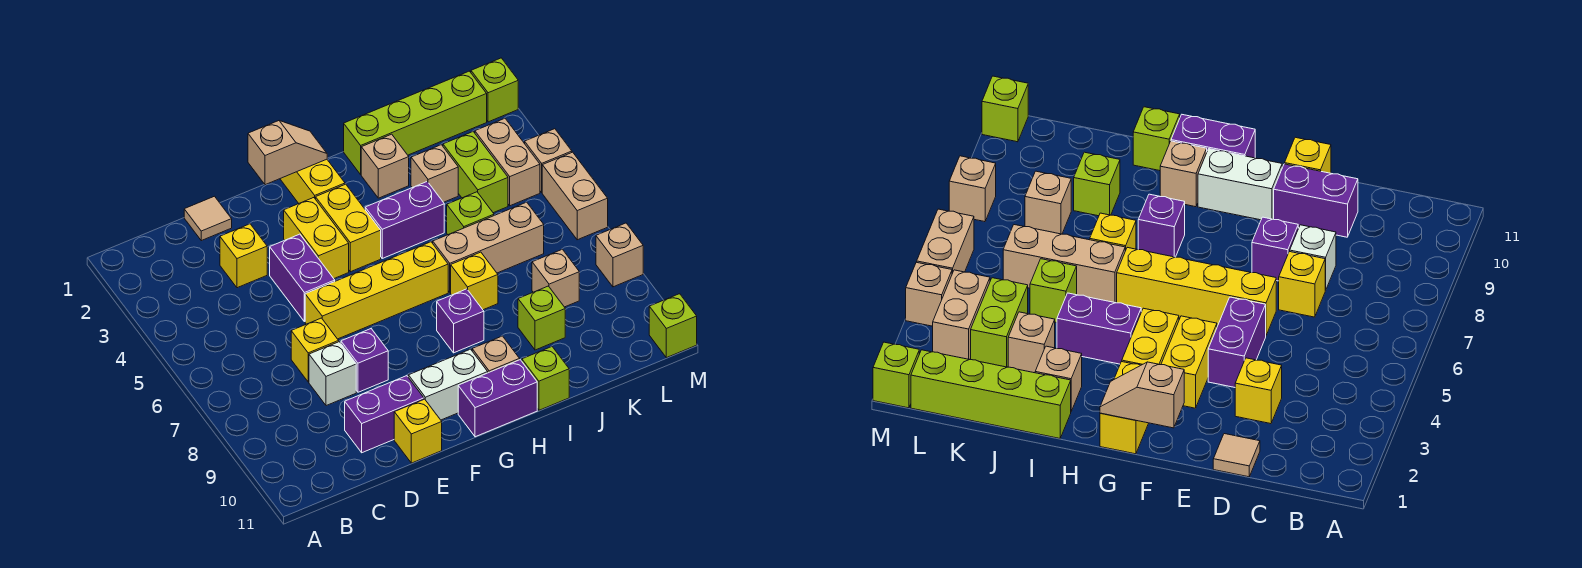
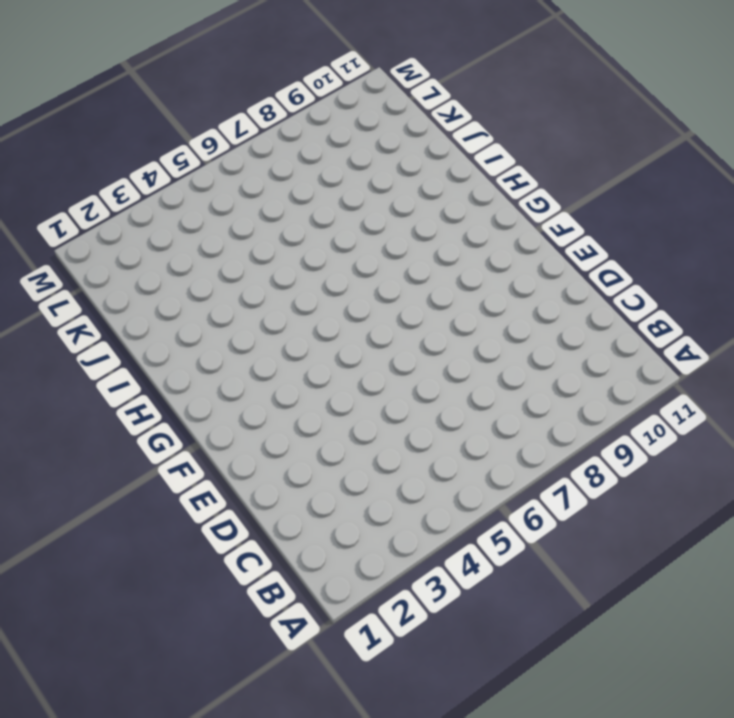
none -> tan tile D1 level 1
none -> yellow brick D3 level 1
none -> yellow brick D7 level 1
none -> white brick D8 level 1

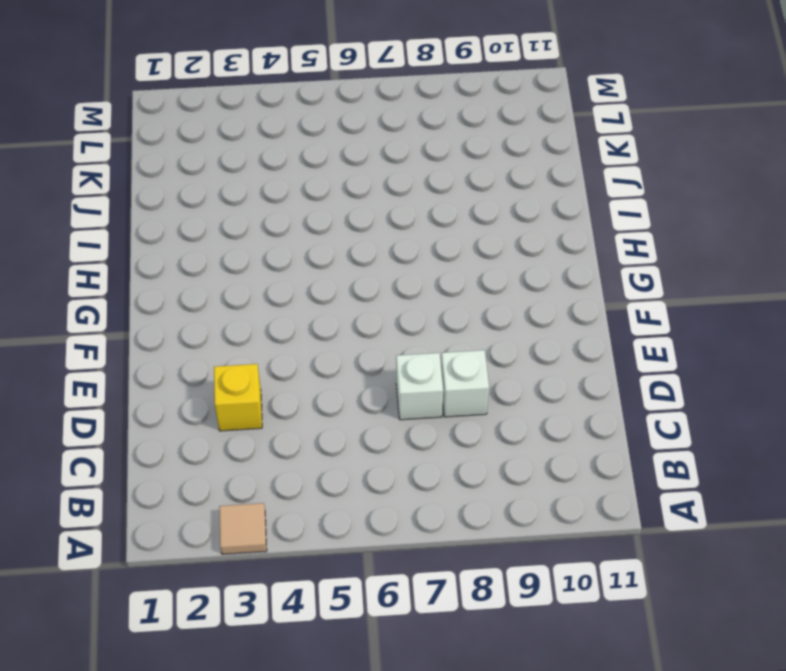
tan tile A3 level 1 -> tan tile D1 level 1
white brick D7 level 1 -> yellow brick D7 level 1
none -> purple brick D10:E10 level 1
none -> purple brick E4:E5 level 1
none -> yellow brick E6:H6 level 1
none -> purple brick E8 level 1

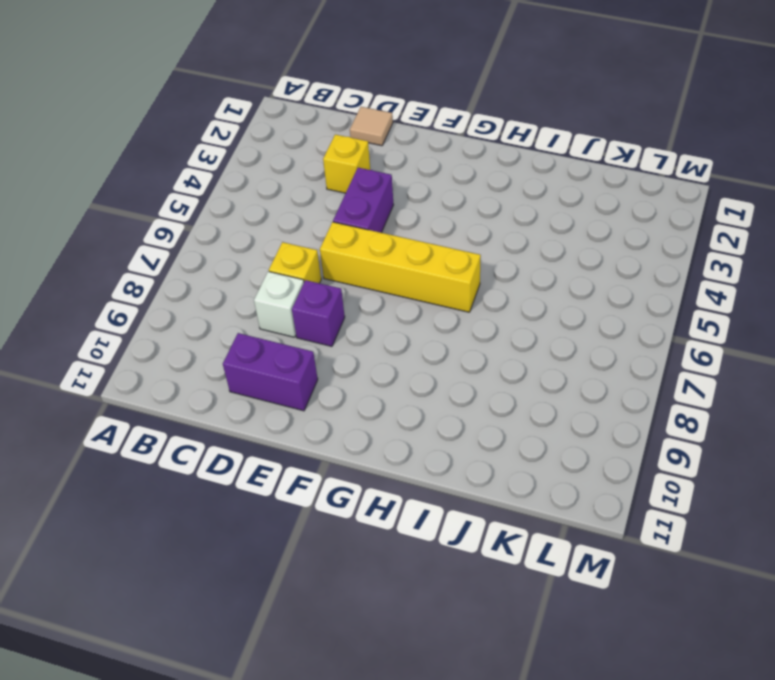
none -> yellow brick E11 level 1
none -> yellow brick F3:F4 level 1
none -> white brick F10:G10 level 1
none -> yellow brick G1:G2 level 1

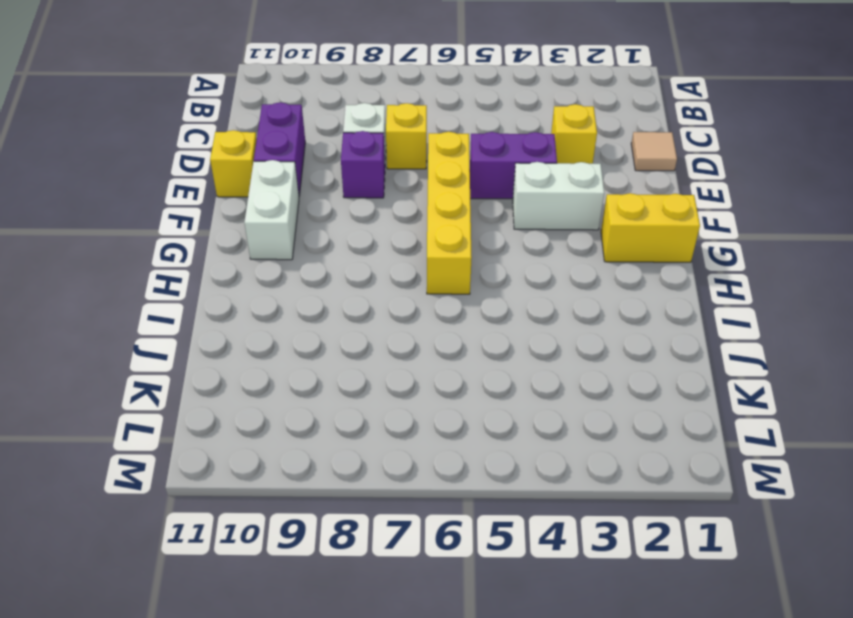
white brick F3:F4 level 1 -> yellow brick F3:F4 level 1
none -> yellow brick G3:G4 level 1
none -> purple brick G11:H11 level 1
none -> purple brick H4:I4 level 1
none -> purple brick H8 level 1

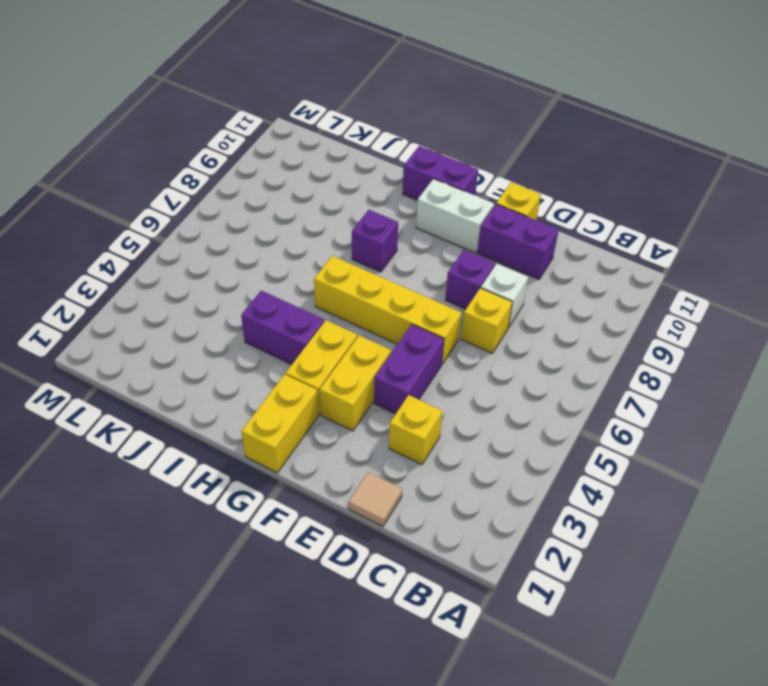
none -> tan brick H10 level 1
none -> lime brick I1:L1 level 1
none -> tan brick I2 level 1
none -> tan brick I6:K6 level 1

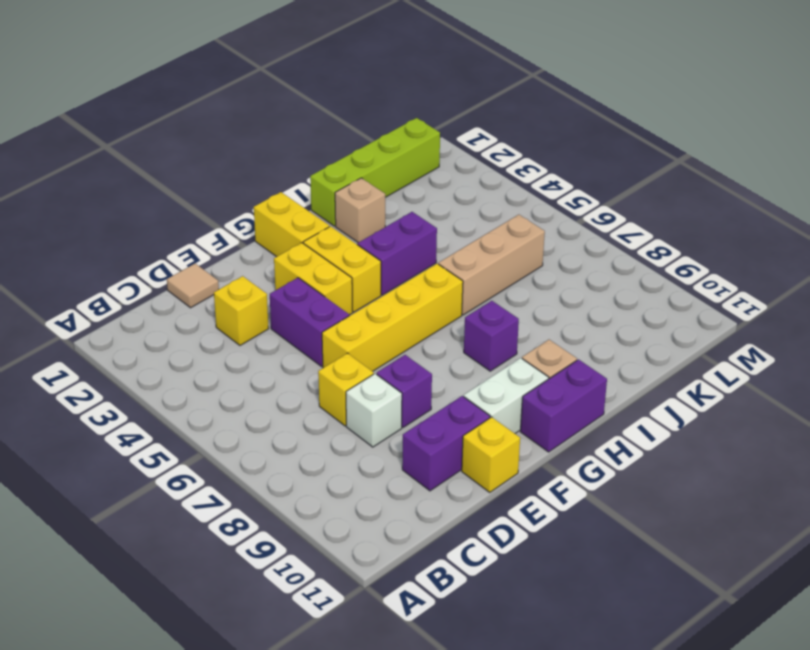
none -> yellow brick I7 level 1
none -> lime brick I11 level 1
none -> tan brick J3 level 1
none -> lime brick J5 level 1

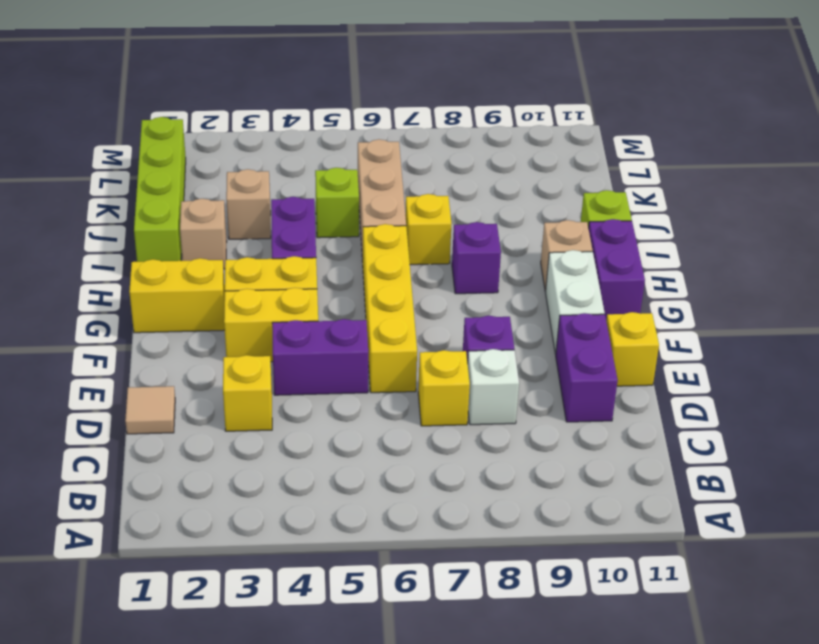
none -> lime brick J9 level 1
none -> lime brick K3:K4 level 1
none -> tan brick K8 level 1
none -> tan brick L3:L4 level 1

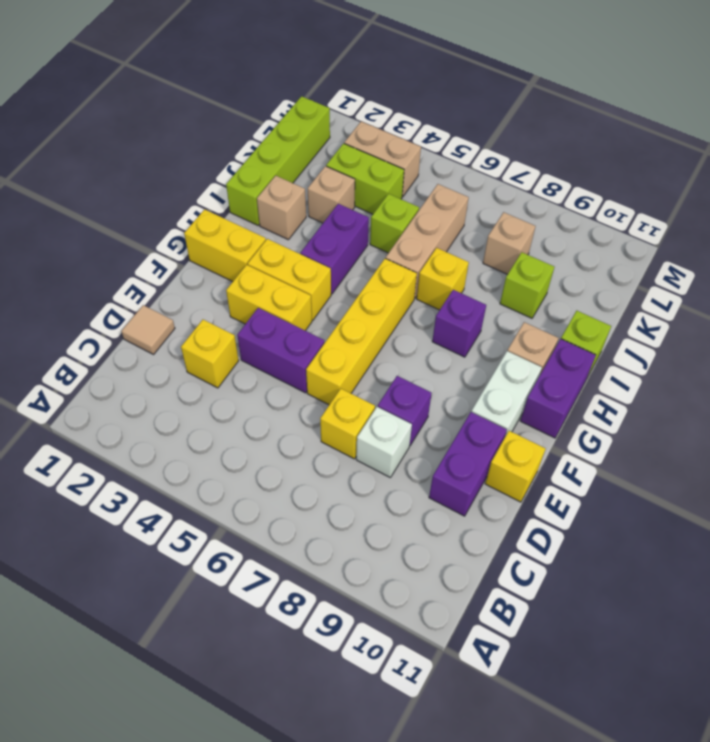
none -> lime brick M1 level 1
none -> tan brick M4 level 1
none -> tan brick M5:M6 level 1
none -> tan brick M8 level 1

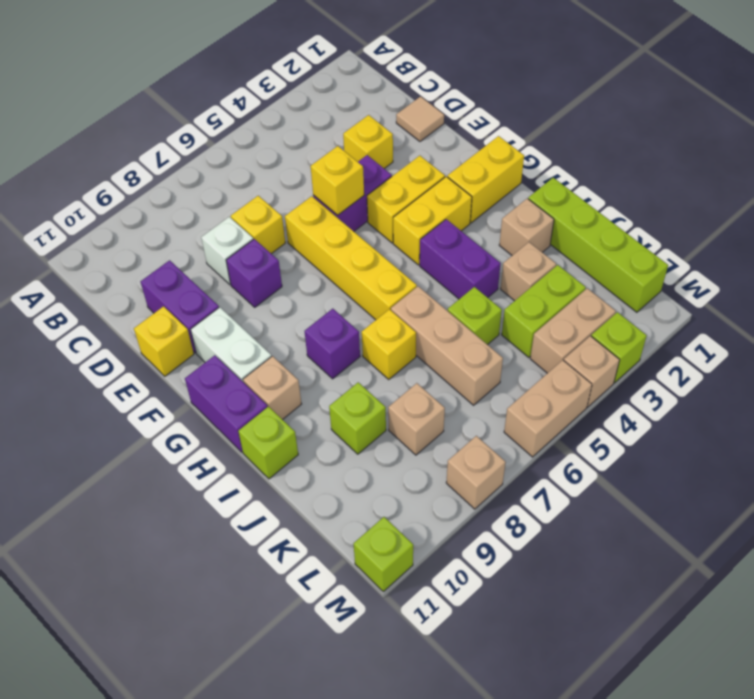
yellow brick E5 level 2 -> none
lime brick M3 level 1 -> lime brick M1 level 1
none -> tan slope F1:G1 level 2 top F

